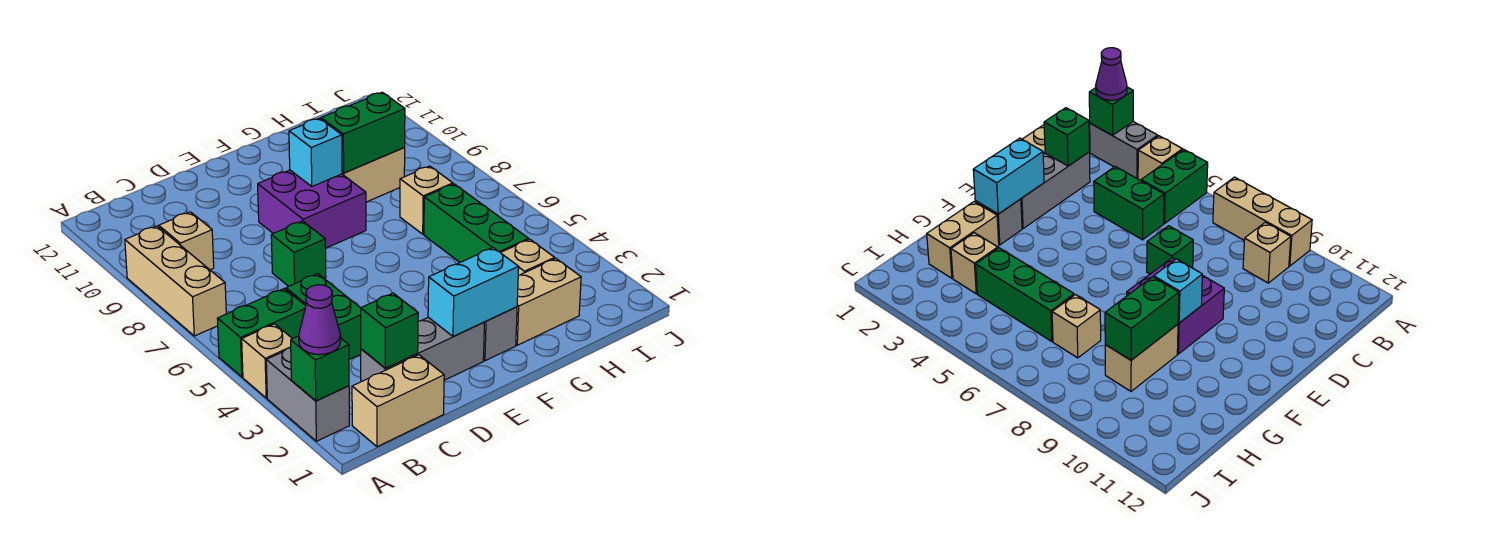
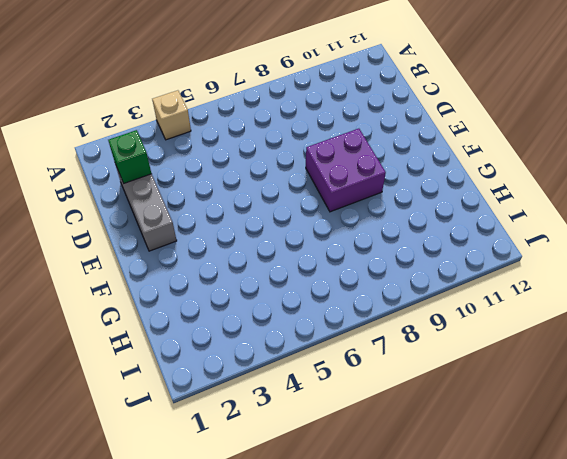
none -> grey brick A2:A3 level 1
none -> green brick A5:B5 level 1
none -> tan brick A7:A9 level 1

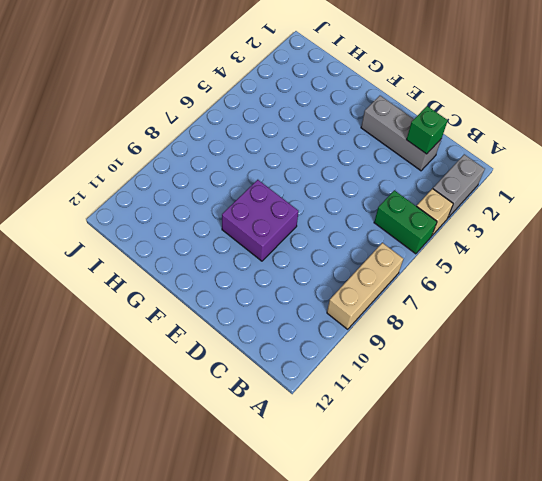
none -> tan brick B1:C1 level 1
none -> tan brick B9 level 1
none -> green brick C4:C5 level 1

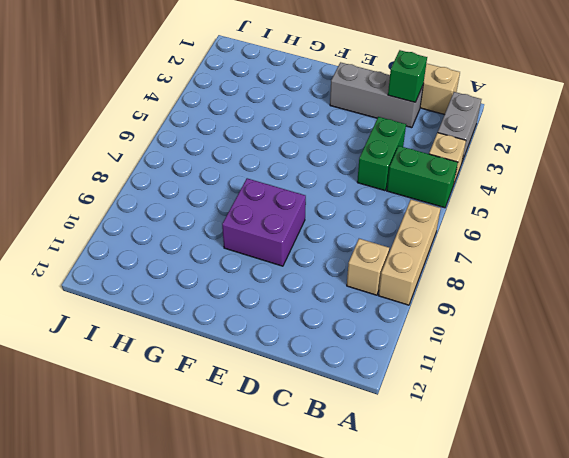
none -> green brick D7 level 1
none -> grey brick F2 level 1
none -> tan brick G2:H2 level 1

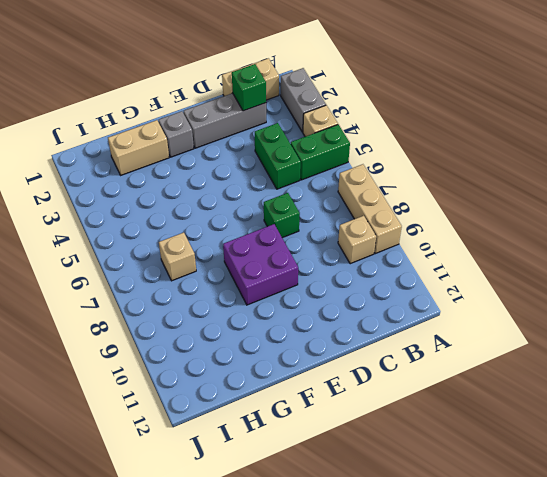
none -> tan brick G9:H9 level 1
none -> tan brick H3 level 1
none -> green brick H4:H6 level 1

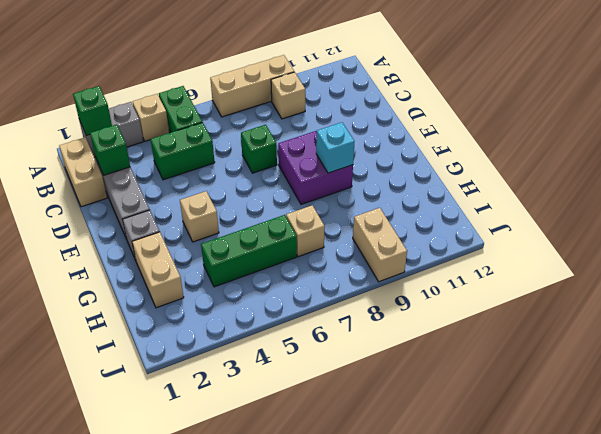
tan brick F4 level 1 -> tan brick H3 level 1
tan brick I9:J9 level 1 -> tan brick G9:H9 level 1
none -> cyan brick E2:F2 level 2
none -> green brick G9:H9 level 2
none -> purple cone A2 level 3

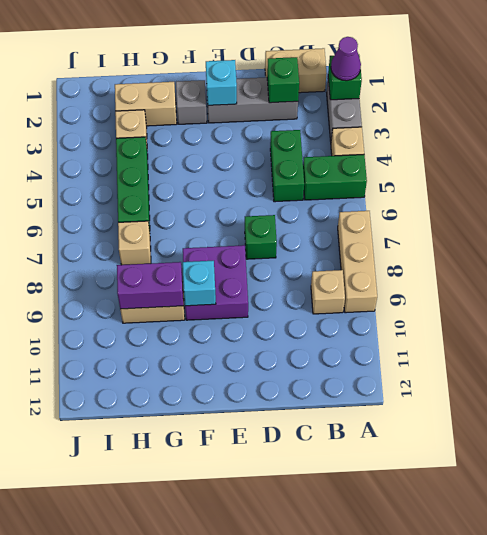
cyan brick E2 level 2 -> cyan brick E2:F2 level 2
purple brick G9:H9 level 2 -> green brick G9:H9 level 2

